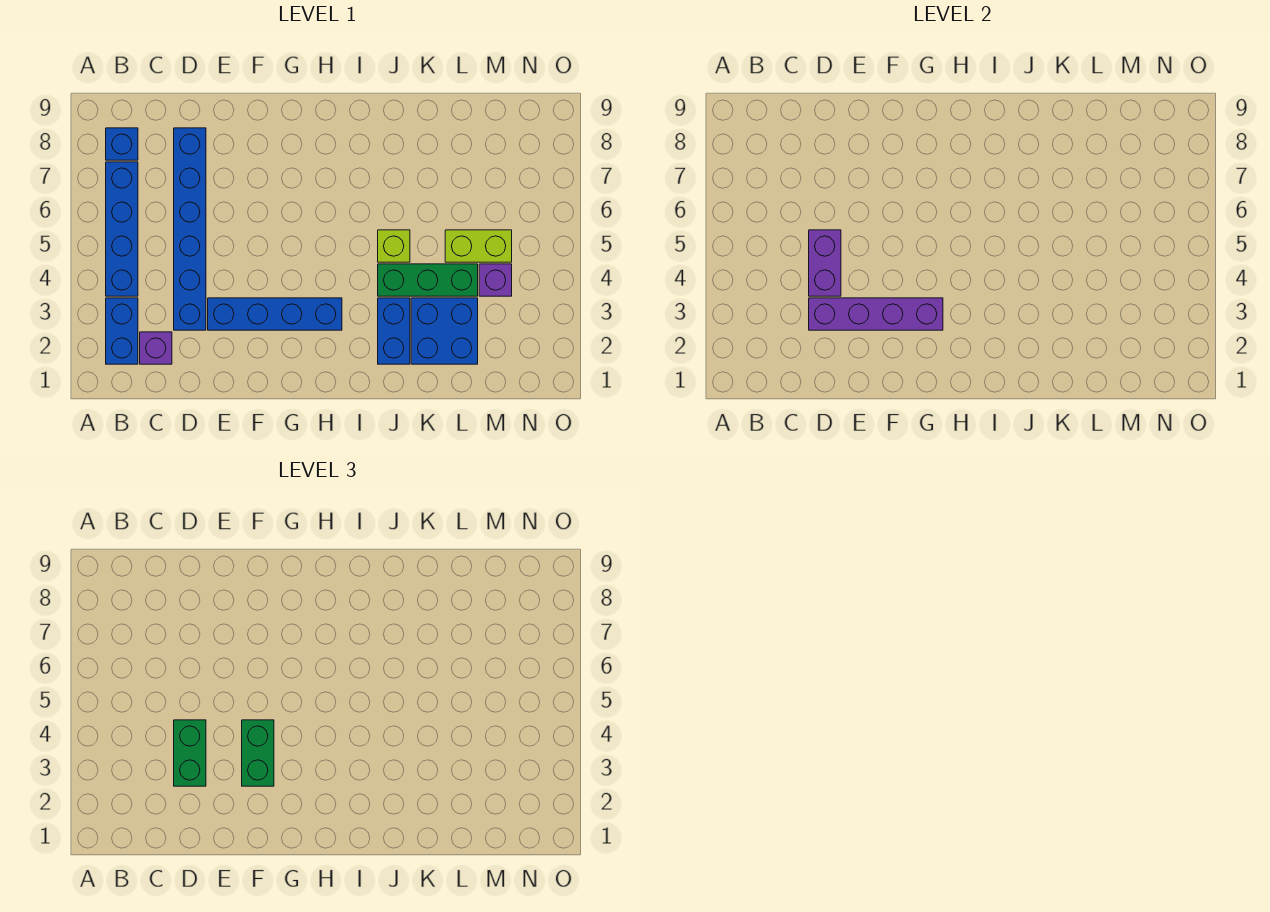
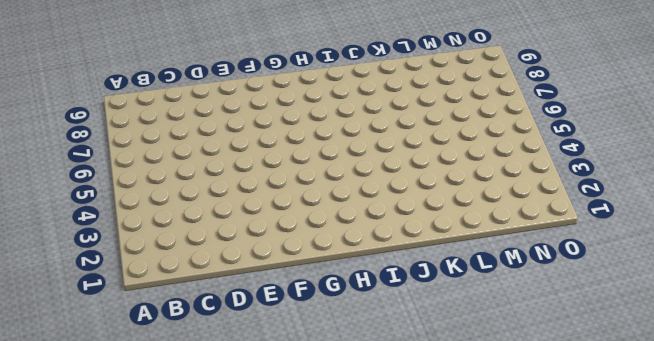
none -> blue brick B2:B3 level 1
none -> blue brick B4:B7 level 1
none -> blue brick B8 level 1

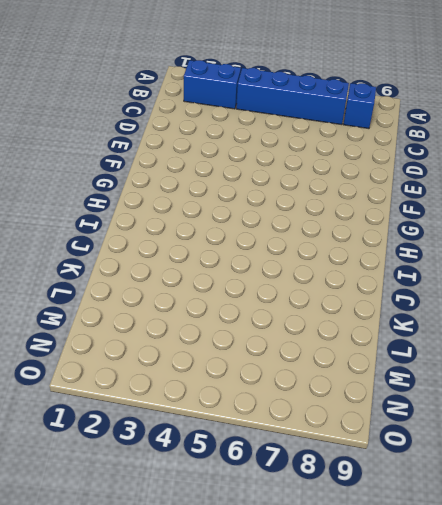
none -> purple brick C2 level 1
none -> blue brick D3:D8 level 1
none -> blue brick E3:H3 level 1

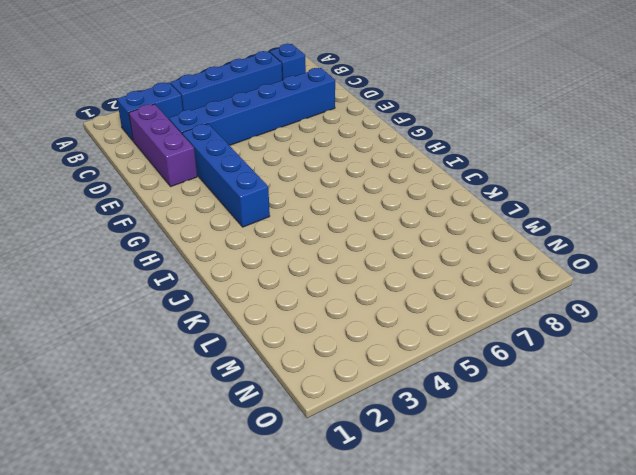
purple brick C2:E2 level 1 -> purple brick C2 level 1
none -> blue brick J2:J3 level 1
none -> green brick J4:L4 level 1
none -> lime brick J5 level 1

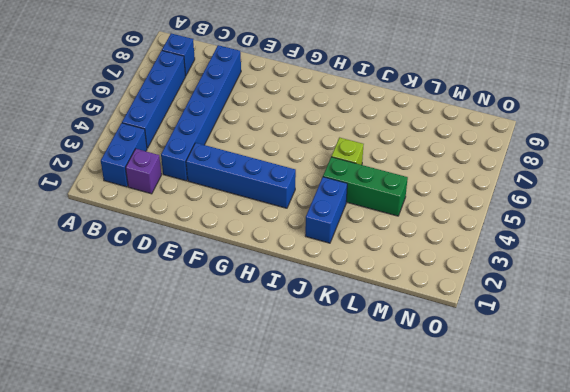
none -> blue brick K2:L3 level 1
none -> lime brick L5:M5 level 1
none -> purple brick M4 level 1

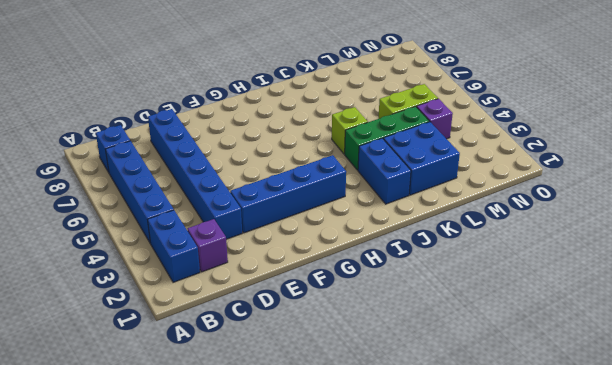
none -> purple brick D3:G3 level 2
none -> purple brick D4:D5 level 2
none -> green brick D3:D4 level 3

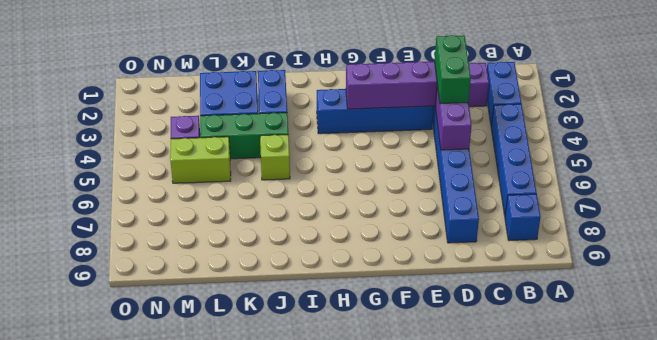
none -> green brick F3:F4 level 3

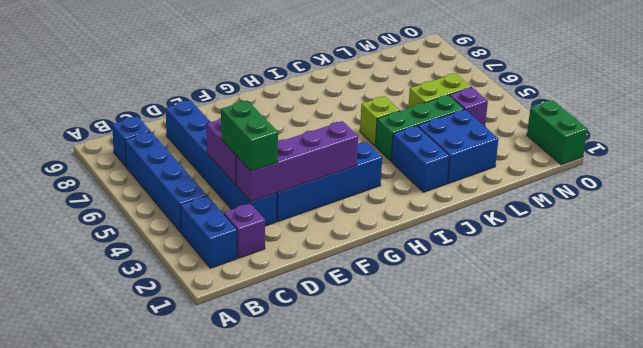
green brick O1:O2 level 1 -> green brick F3:F4 level 3

